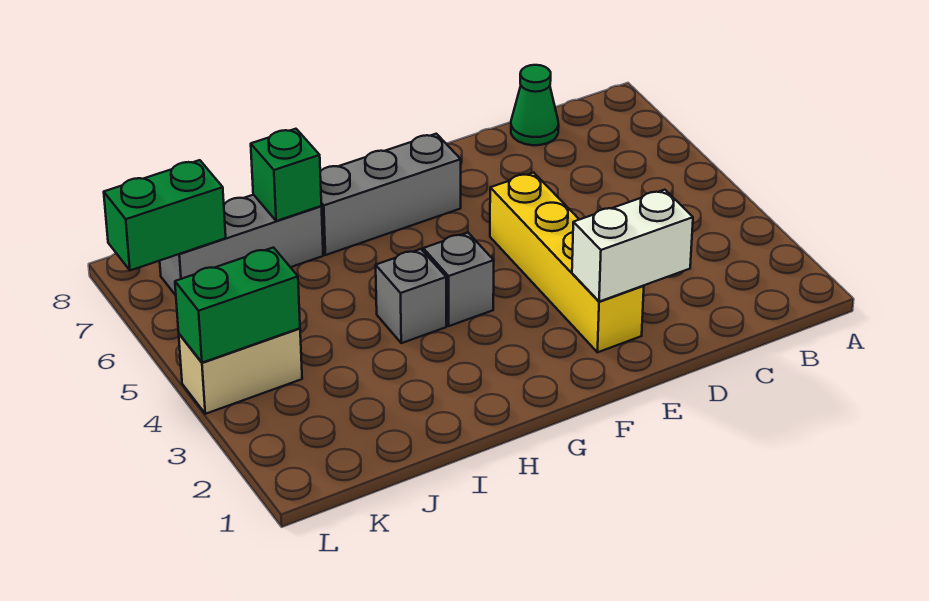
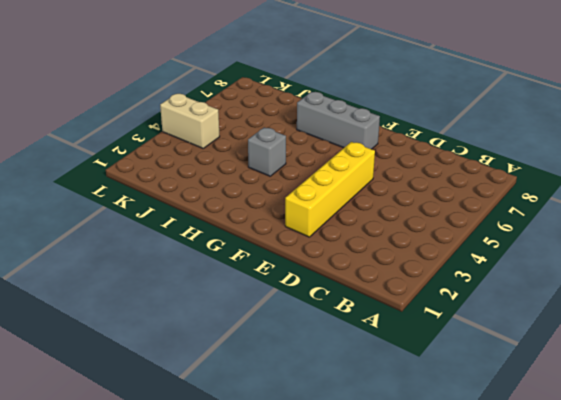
none -> green cone C8 level 1
none -> grey brick G4 level 1

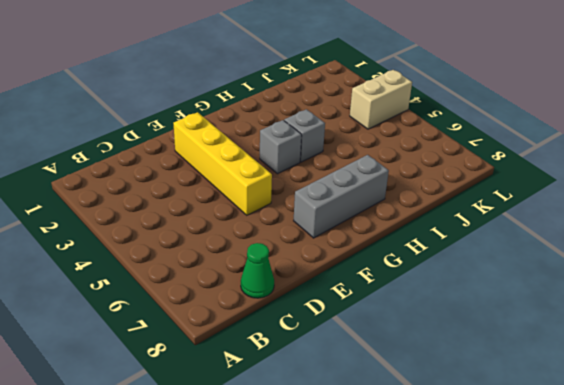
none -> grey brick I7:K7 level 1
none -> white brick D2:E2 level 2

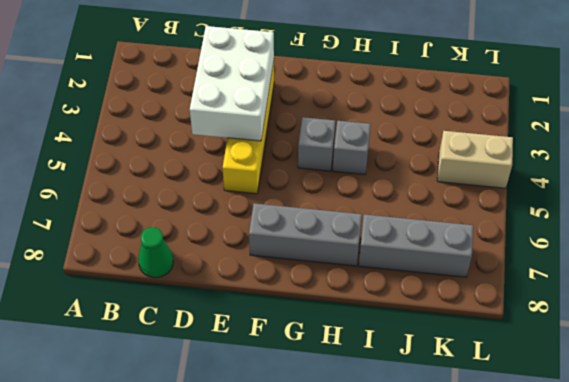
white brick D2:E4 level 2 -> white brick D2:E2 level 2
none -> green brick I7 level 2
none -> green brick K4:L4 level 2

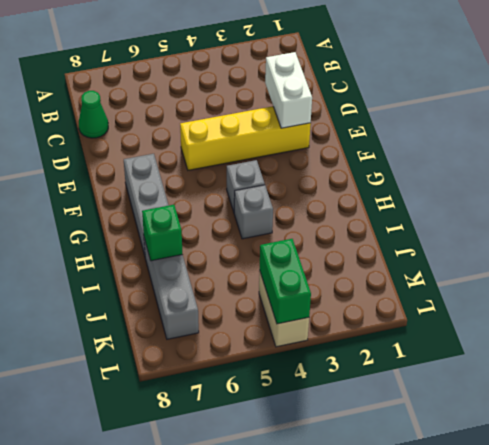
none -> green brick K7:L7 level 2

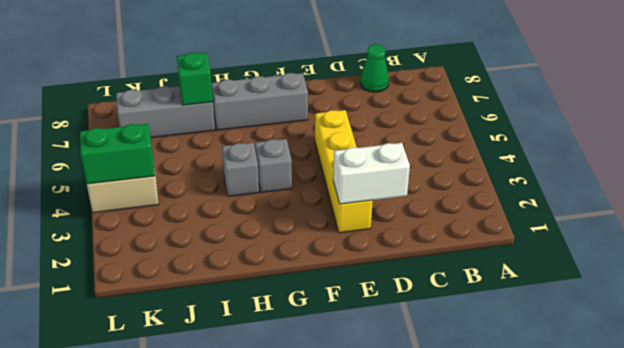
none -> green brick K7:L7 level 2

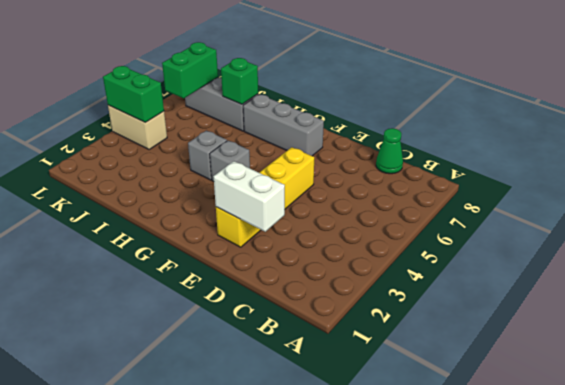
green brick K6:K7 level 2 -> green brick K7:L7 level 2

